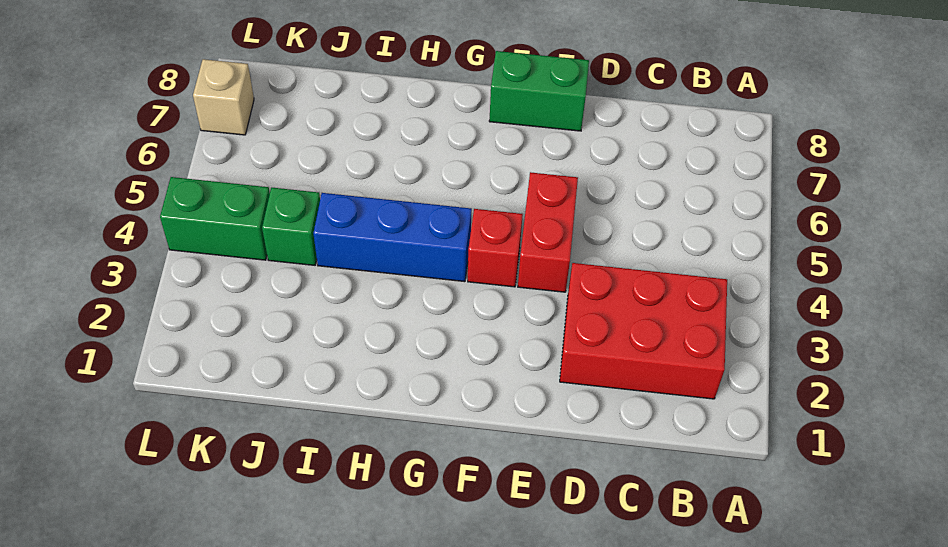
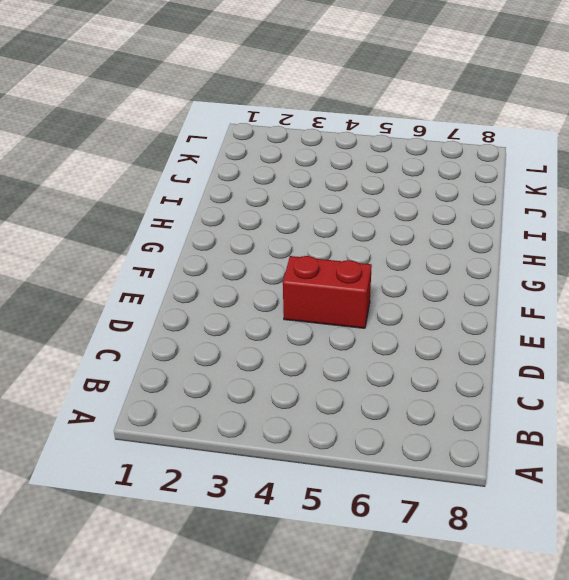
none -> red brick B2:D3 level 1
none -> green brick E8:F8 level 1

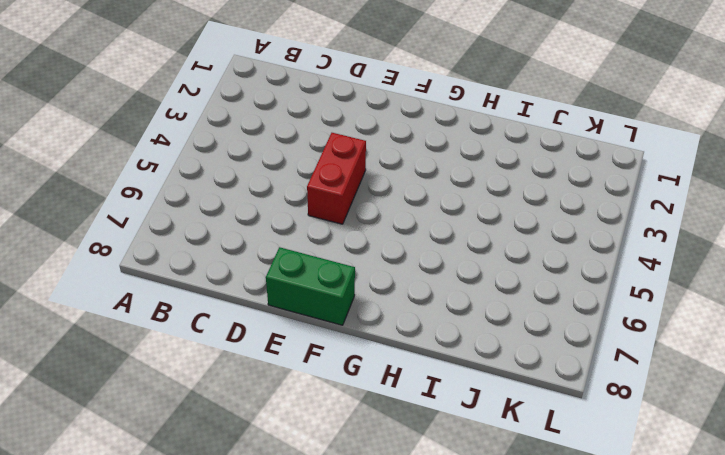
none -> red brick B2:D3 level 1
none -> red brick F4 level 1

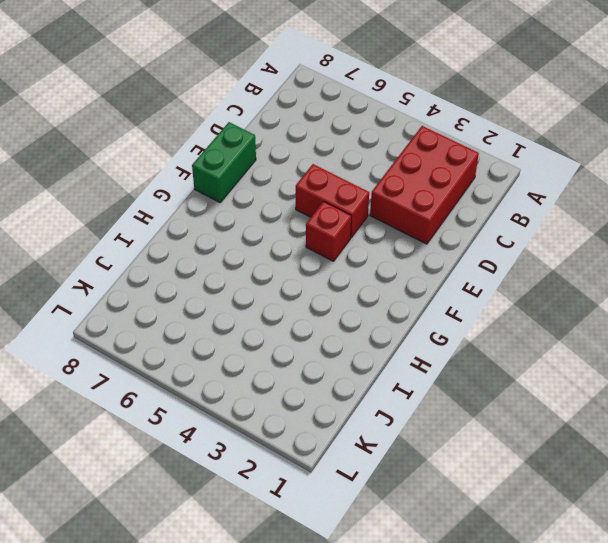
none -> blue brick G4:I4 level 1
none -> green brick J4 level 1

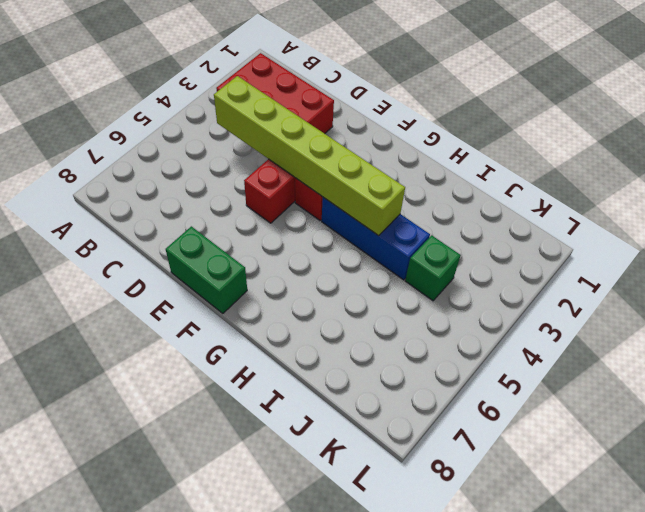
lime brick C4:H4 level 2 -> none
none -> green brick K4:L4 level 1
none -> tan brick L7 level 1

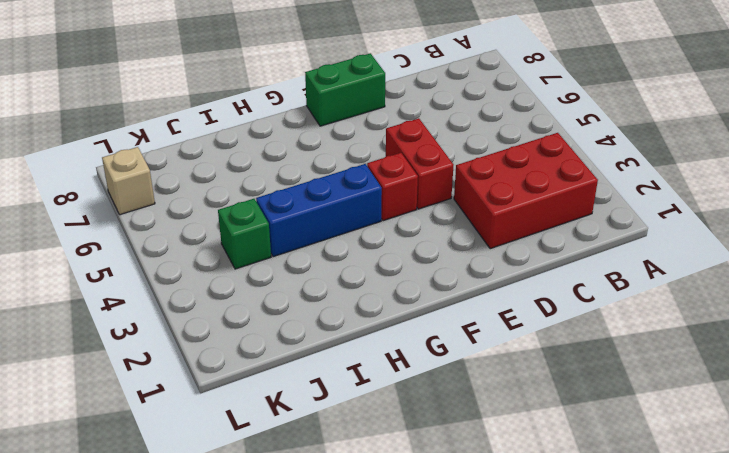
none -> green brick K4:L4 level 1

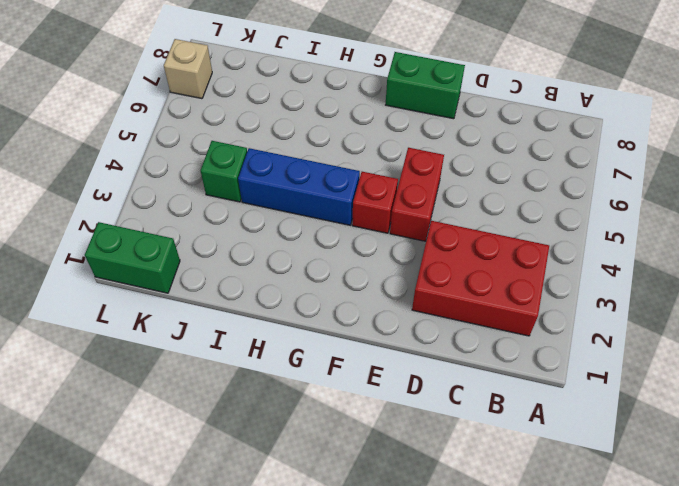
green brick K1:L1 level 1 -> green brick K4:L4 level 1

